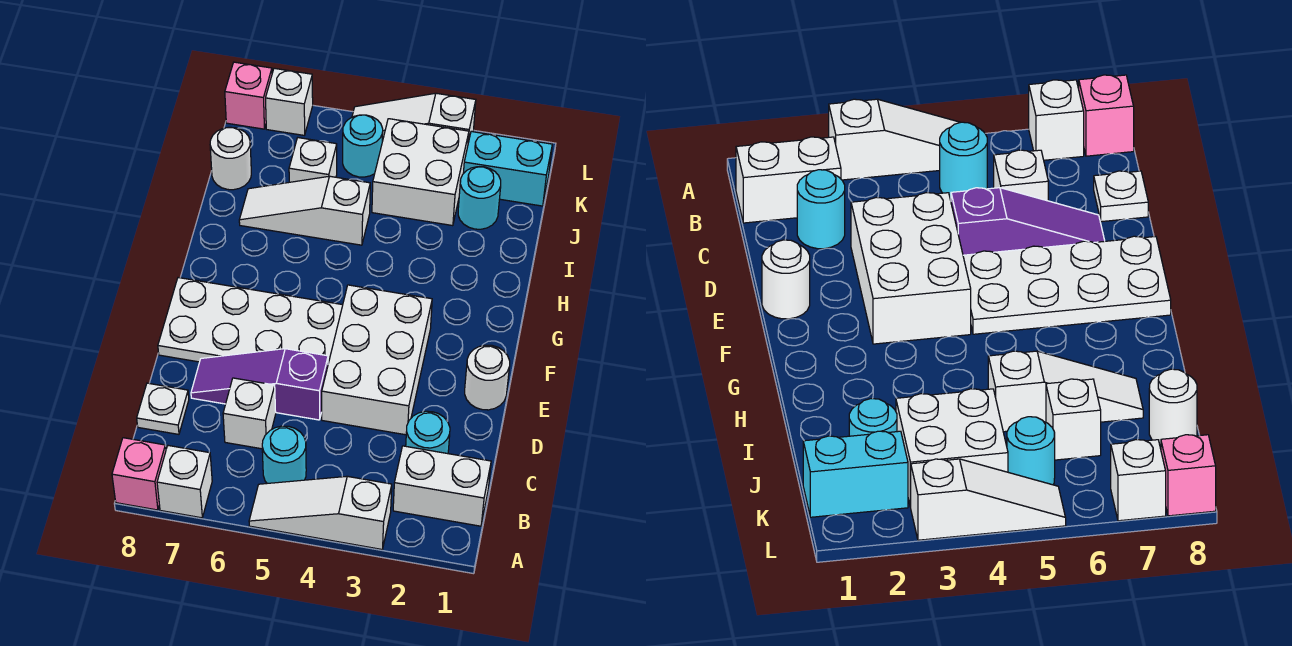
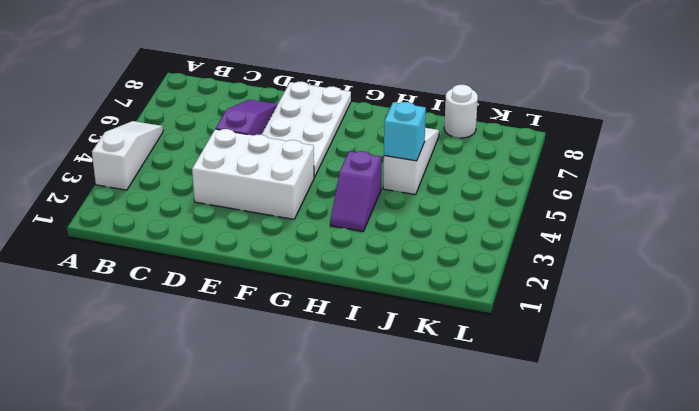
purple slope H3:H4 level 1 top 4 -> none
cyan brick I5 level 2 -> none
none -> white brick A7 level 1
none -> pink brick A8 level 1
none -> white brick B1:B2 level 1

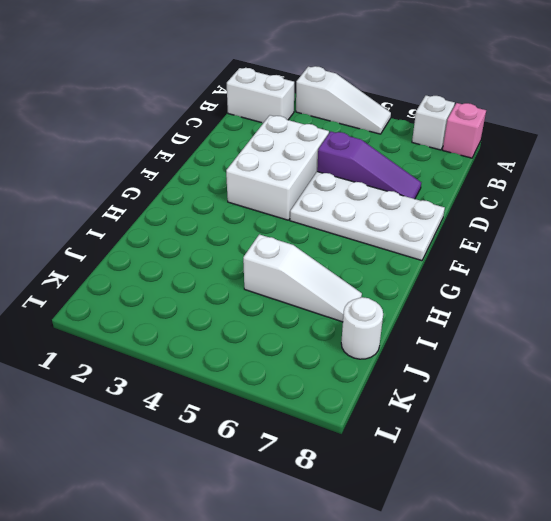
none -> cyan round brick B5 level 1
none -> cyan round brick C2 level 1
none -> white brick C6 level 1

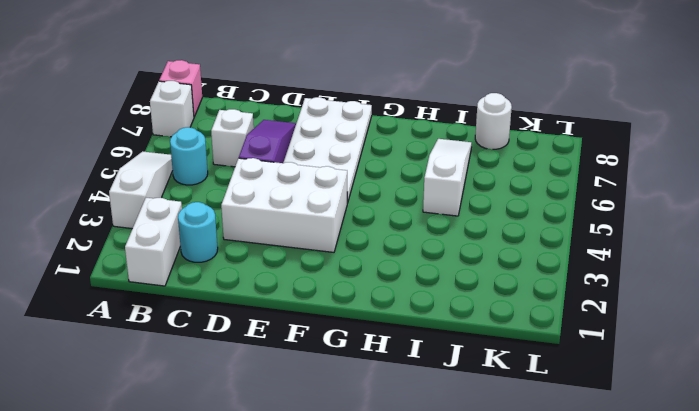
none -> white plate C8 level 1
none -> white round brick E1 level 1
none -> cyan round brick J2 level 1

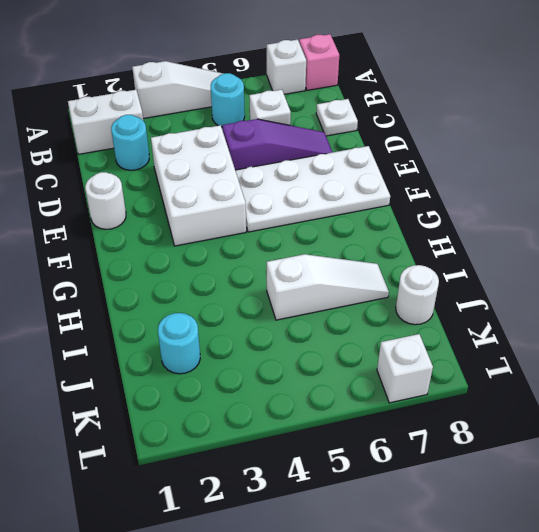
none -> white brick J3:K4 level 1
none -> white brick J6 level 1
none -> cyan brick K1:K2 level 1

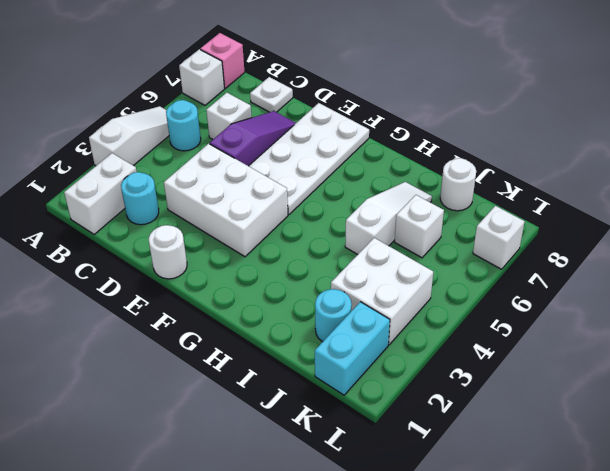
none -> cyan round brick K5 level 1
none -> white slope L3:L5 level 1 top 3
none -> pink brick L8 level 1

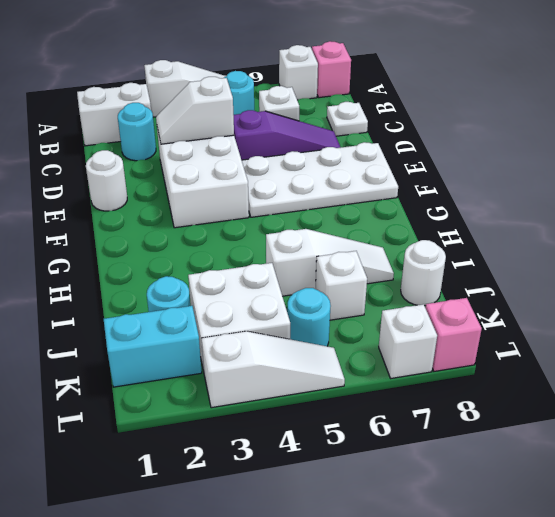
white slope D3:D4 level 2 top 4 -> none

